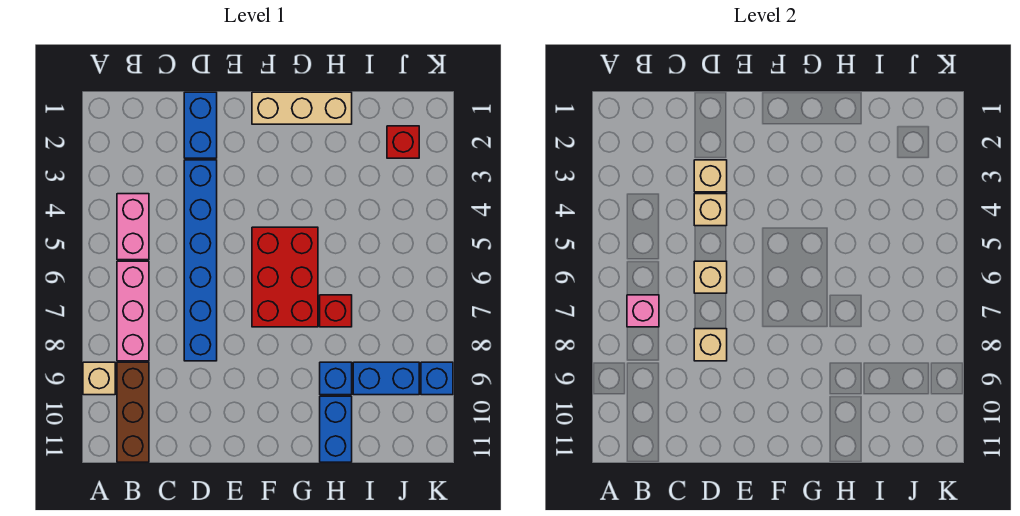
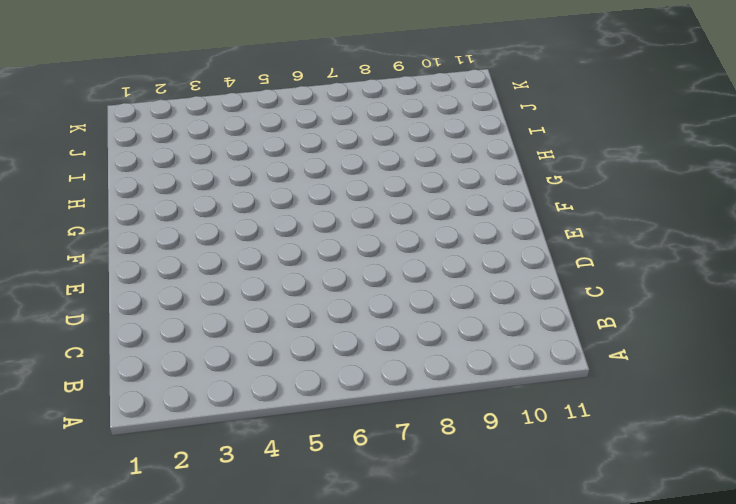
none -> tan brick A9 level 1
none -> pink brick B4:B5 level 1
none -> pink brick B6:B8 level 1

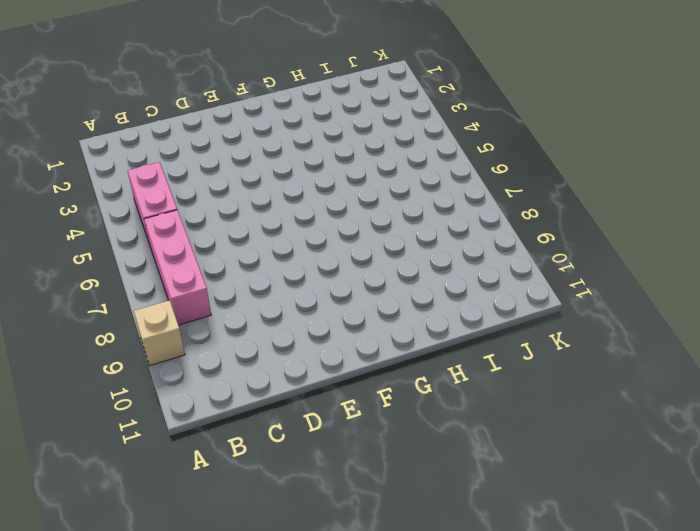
none -> brown brick B9:B11 level 1
none -> blue brick D1:D2 level 1
none -> blue brick D3:D8 level 1

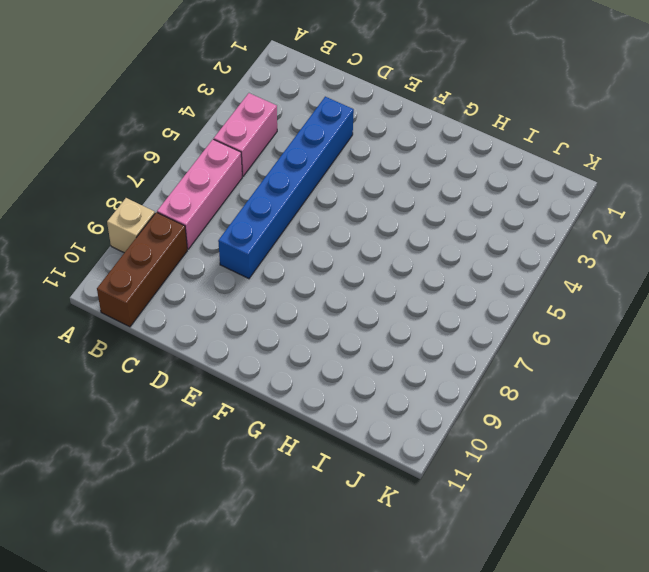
none -> blue brick D1:D2 level 1
none -> tan brick F1:H1 level 1
none -> red brick F5:G7 level 1

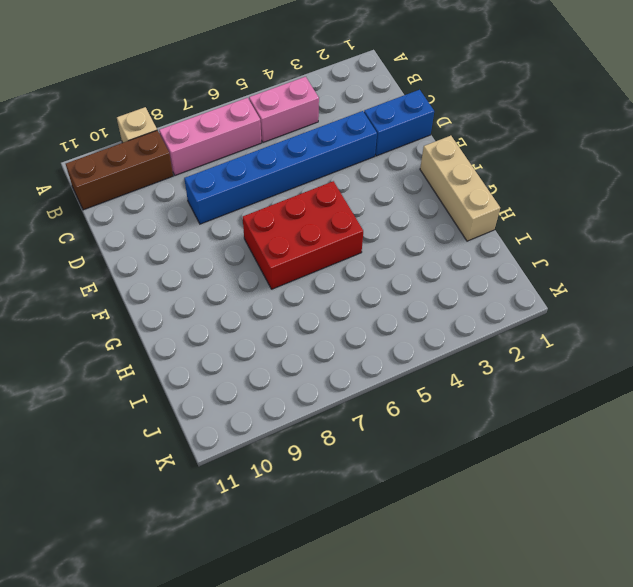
none -> red brick H7 level 1
none -> blue brick H9 level 1
none -> blue brick H10:H11 level 1

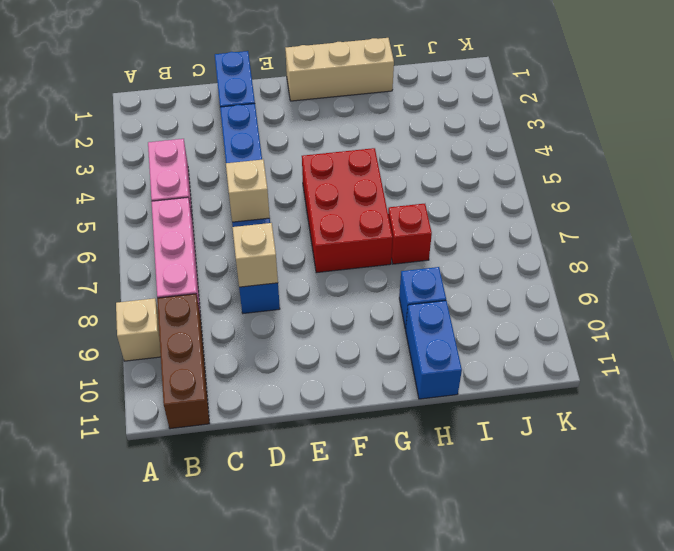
none -> blue brick I9:J9 level 1
none -> red brick J2 level 1
none -> blue brick K9 level 1

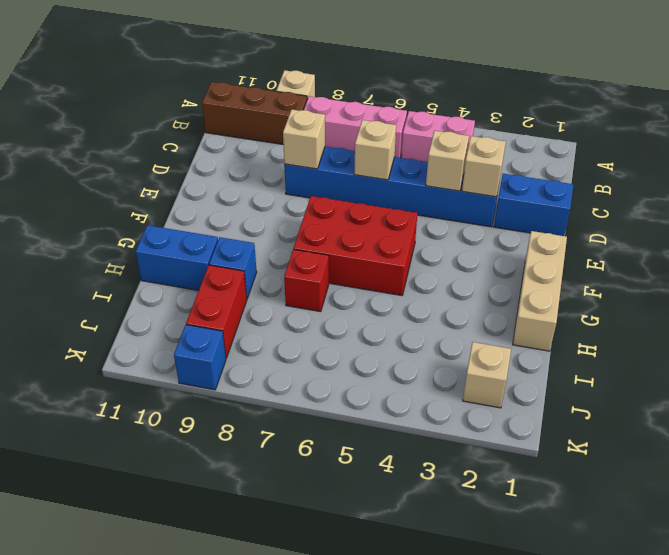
red brick I9:J9 level 1 -> blue brick I9:J9 level 1
tan brick J2 level 1 -> red brick J2 level 1
none -> pink brick B7 level 2

